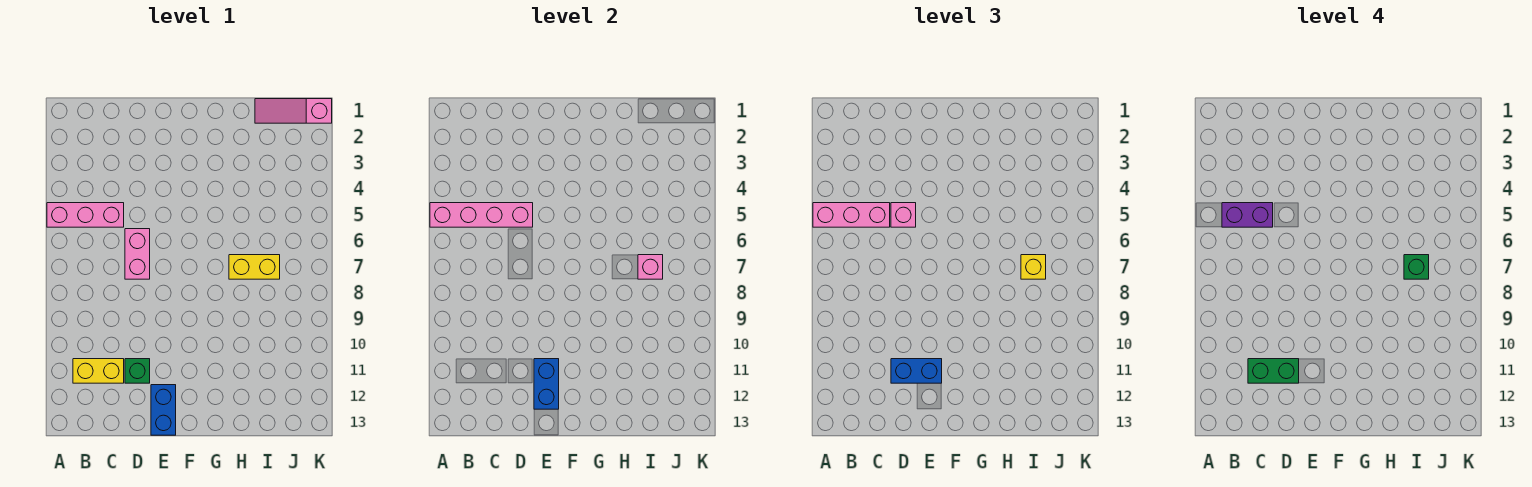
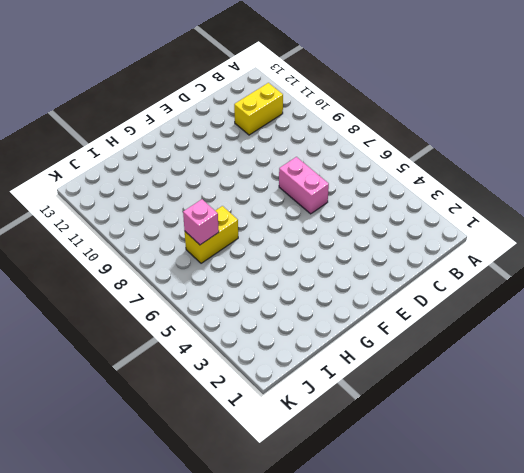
none -> pink brick A5:C5 level 1
none -> green brick D11 level 1
none -> blue brick E12:E13 level 1

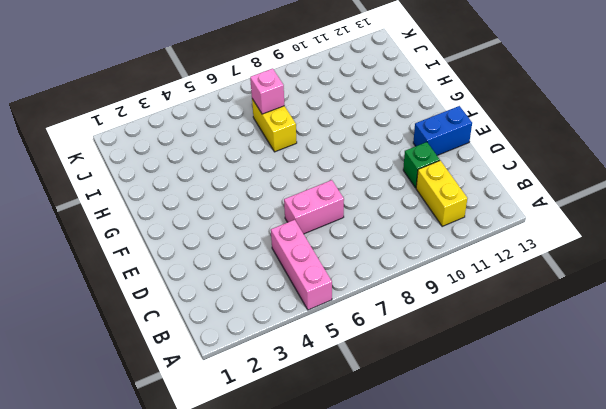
none -> pink slope I1:K1 level 1 top K
none -> pink brick A5:D5 level 2
none -> blue brick E11:E12 level 2

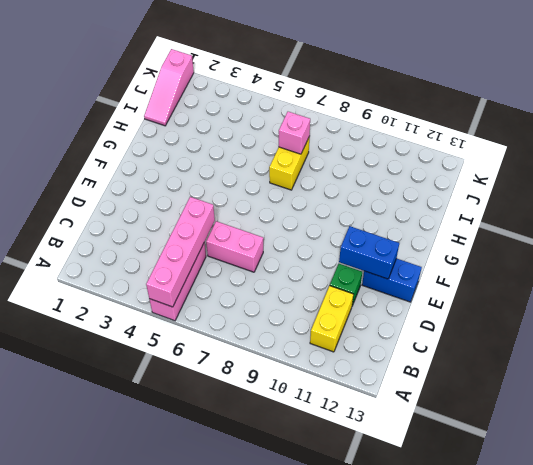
none -> pink brick A5:C5 level 3
none -> pink brick D5 level 3
none -> blue brick D11:E11 level 3

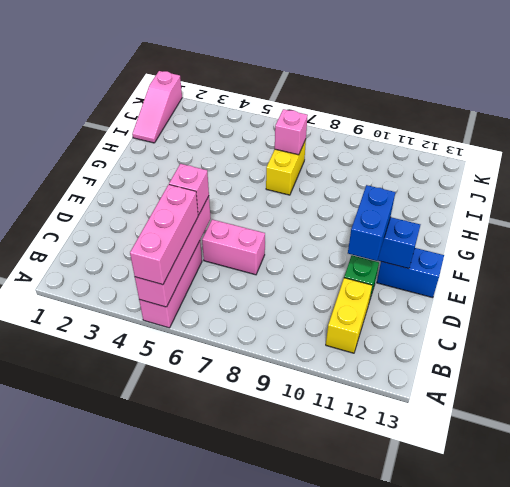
none -> yellow brick I7 level 3
none -> purple brick B5:C5 level 4
none -> green brick C11:D11 level 4

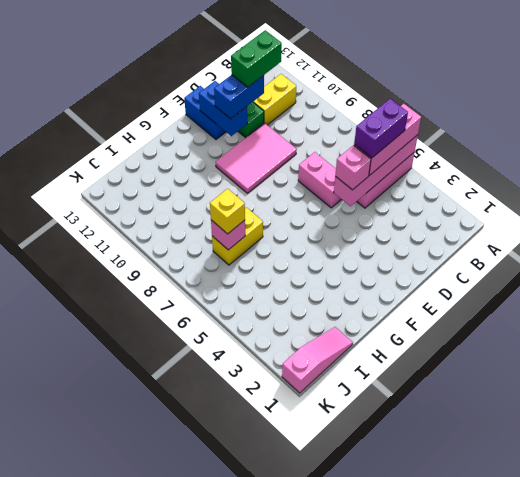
pink tile D9:F10 level 1 -> none
none -> green brick I7 level 4

